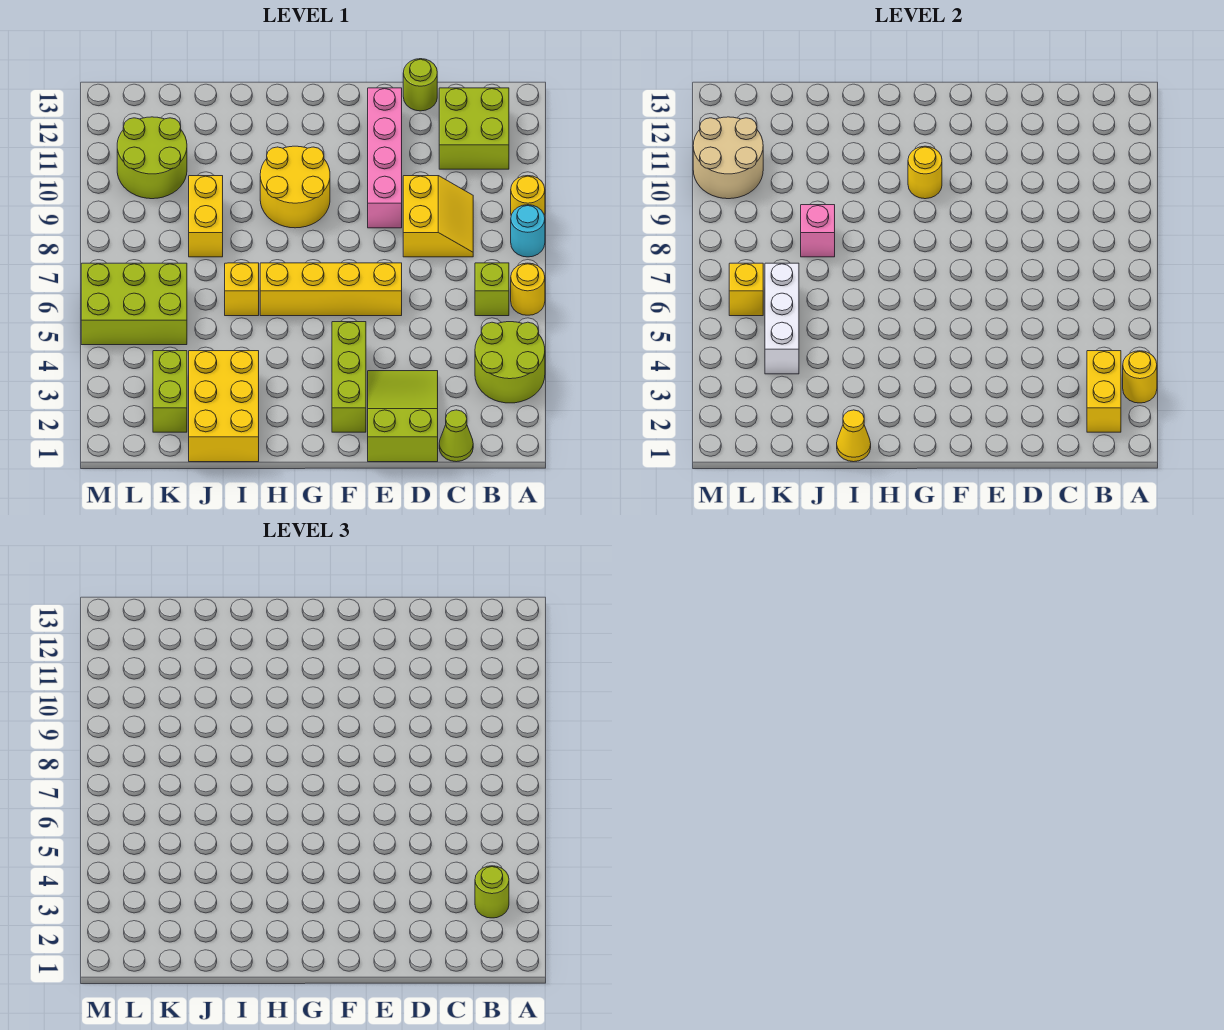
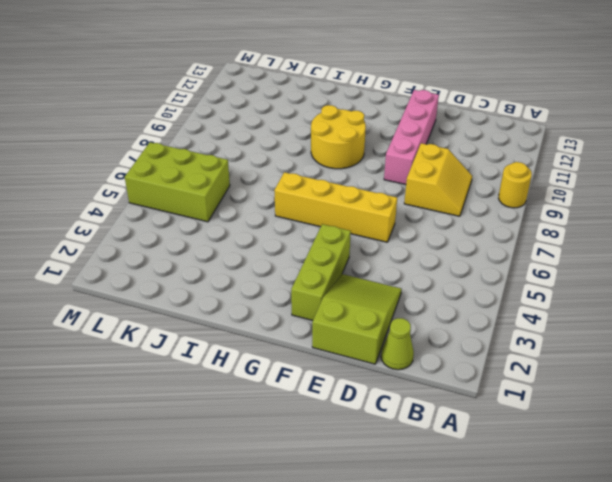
none -> lime round brick A3:B4 level 1
none -> yellow round brick A6 level 1
none -> cyan round brick A8 level 1

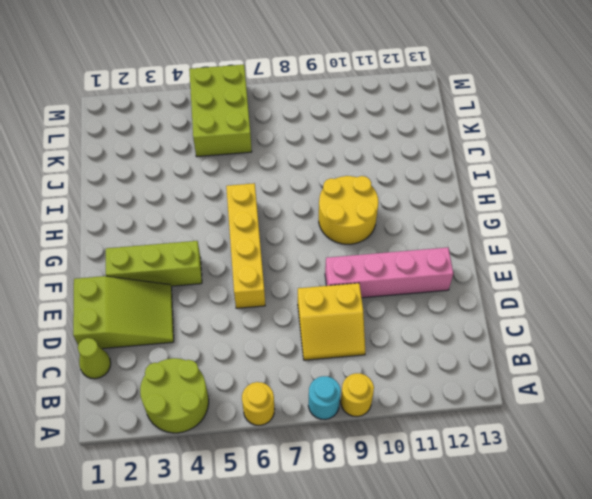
none -> lime brick B6 level 1
none -> lime brick B11:C12 level 1
none -> lime round brick D13 level 1

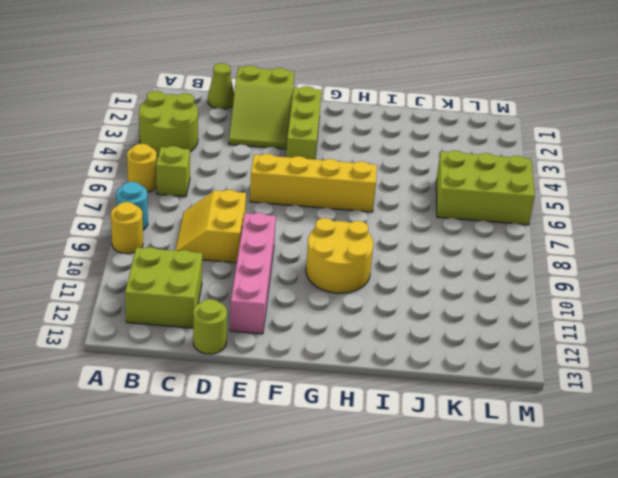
none -> yellow brick I1:J3 level 1
none -> yellow brick I6 level 1
none -> yellow brick J8:J9 level 1

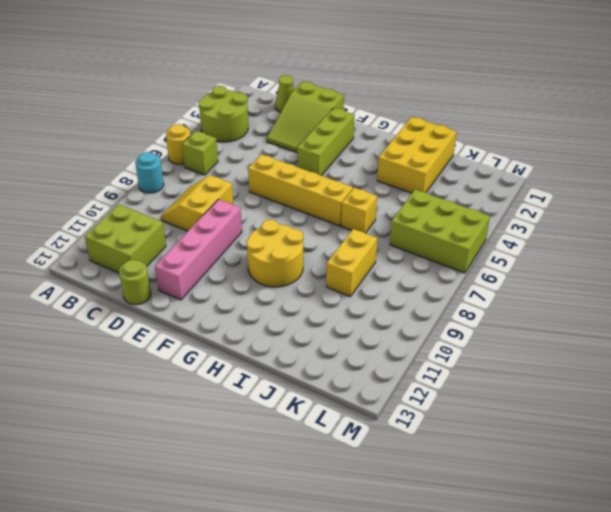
none -> yellow round brick A9 level 1
none -> lime brick K2:K3 level 1
none -> lime round brick K10:L11 level 1

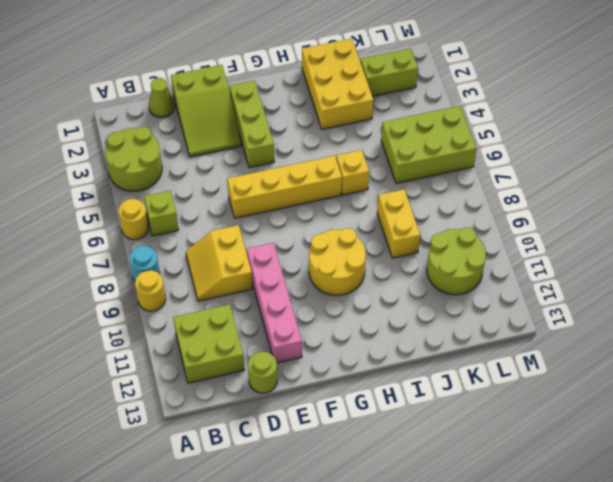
lime brick K2:L2 level 1 -> lime brick K2:K3 level 1
none -> yellow round brick A3 level 2
none -> yellow brick B2:B3 level 2
none -> yellow round brick G10 level 2

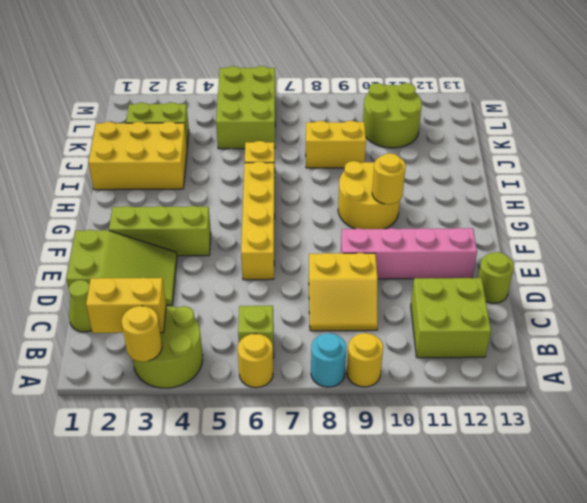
none -> yellow cone I1 level 2
none -> pink brick J8 level 2
none -> white brick K4:K6 level 2

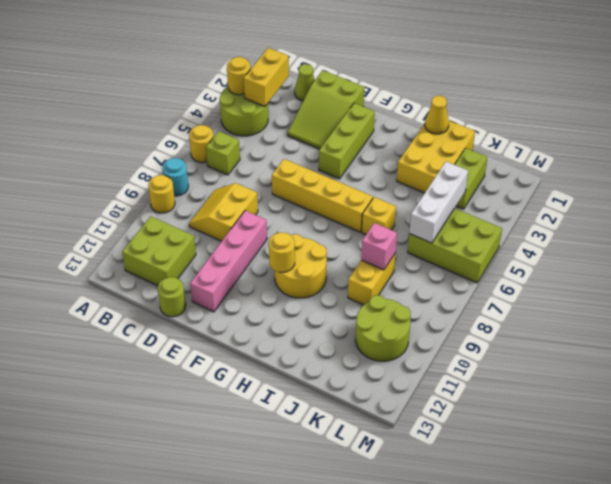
none -> yellow brick L6 level 2
none -> tan round brick L10:M11 level 2
none -> lime round brick B3 level 3

